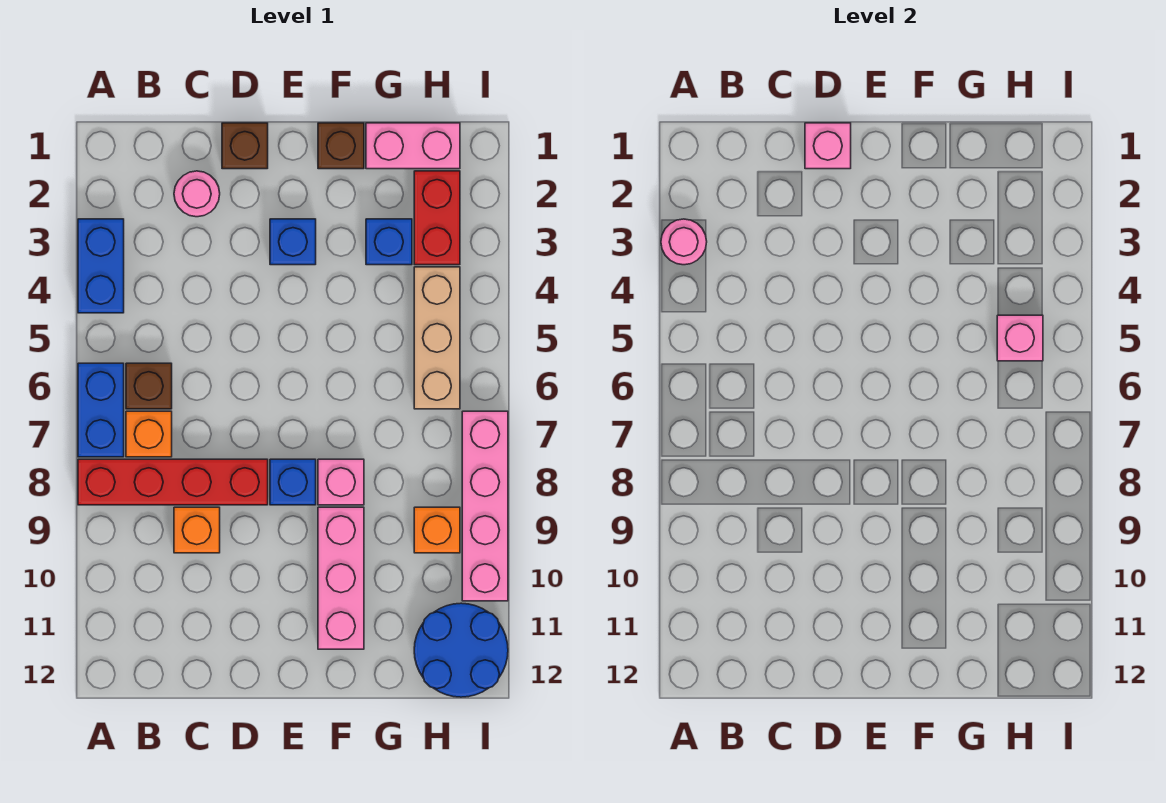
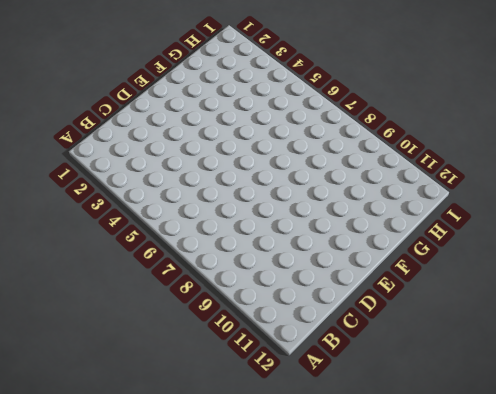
none -> blue brick A3:A4 level 1
none -> blue brick A6:A7 level 1
none -> red brick A8:D8 level 1

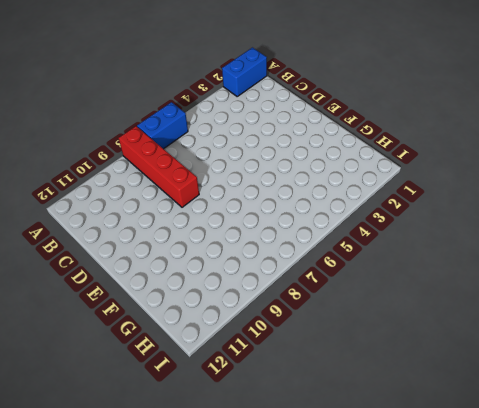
blue brick A1:A2 level 1 -> blue brick A3:A4 level 1
none -> brown brick B6 level 1
none -> orange brick B7 level 1
none -> pink round brick C2 level 1

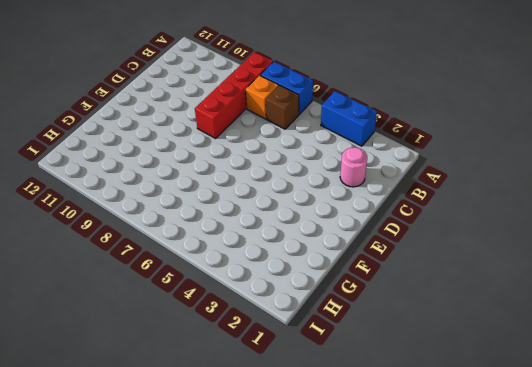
none -> orange brick C9 level 1
none -> brown brick D1 level 1
none -> blue brick E3 level 1

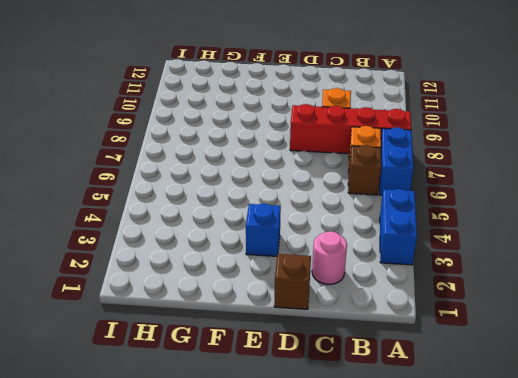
none -> blue brick E8 level 1
none -> brown brick F1 level 1
none -> pink brick F8 level 1

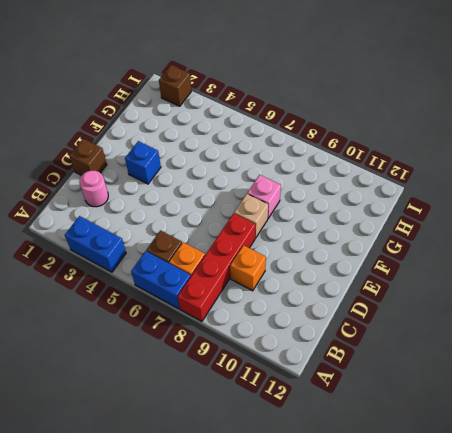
tan brick E8 level 1 -> blue brick E8 level 1
brown brick I2 level 1 -> brown brick F1 level 1
none -> pink brick F9:F11 level 1
none -> pink brick G1:H1 level 1
none -> blue brick G3 level 1

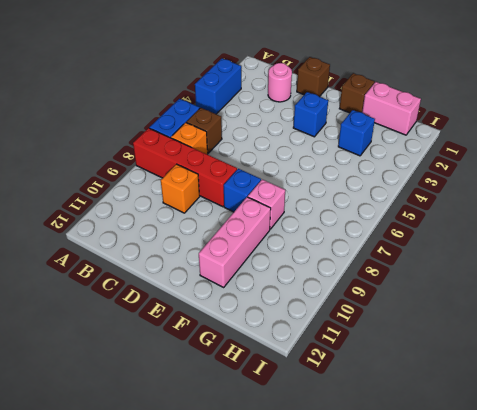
none -> red brick H2:H3 level 1
none -> tan brick H4:H6 level 1
none -> orange brick H9 level 1

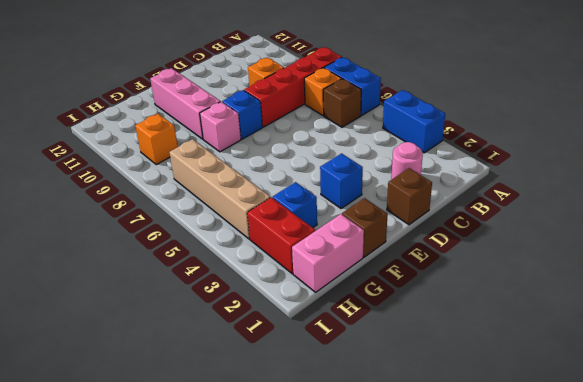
tan brick H4:H7 level 1 -> tan brick H4:H6 level 1
none -> blue round brick H11:I12 level 1
none -> pink brick I7:I10 level 1
none -> pink round brick A3 level 2

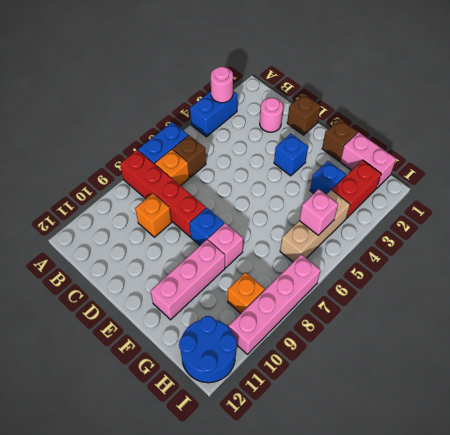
none -> pink brick D1 level 2

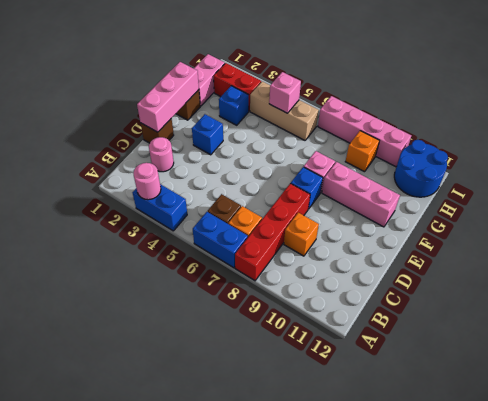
pink brick D1:F1 level 2 -> pink brick D1 level 2

